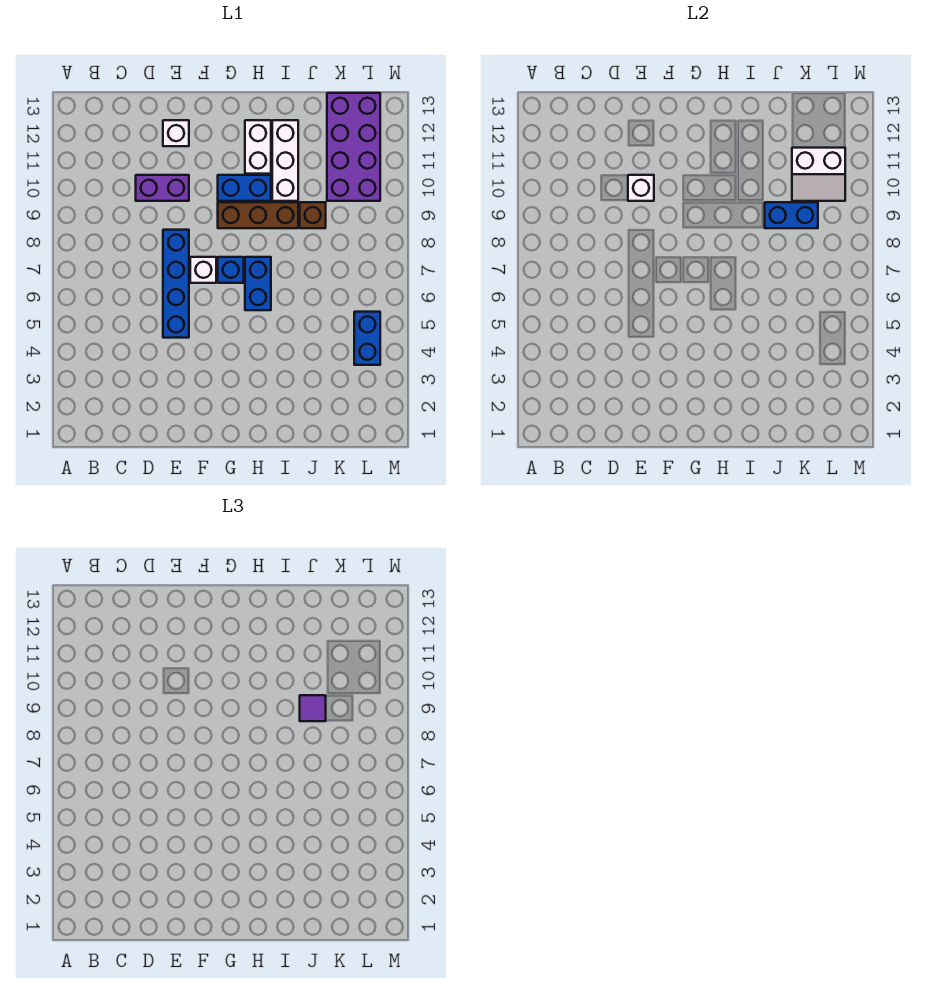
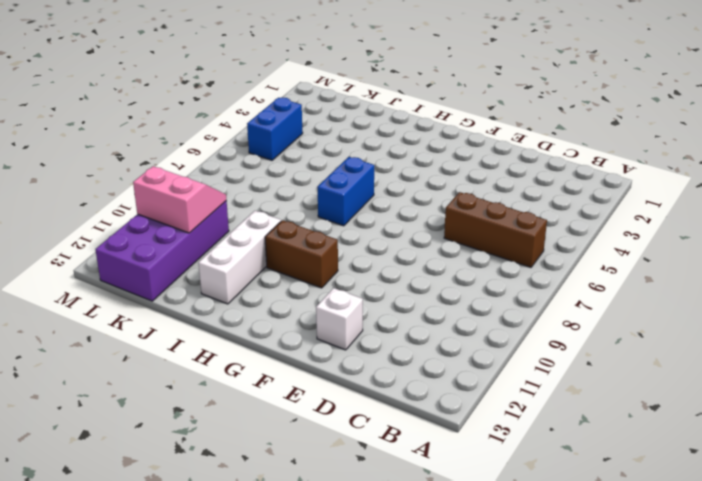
brown brick B6:D6 level 1 -> brown brick G9:I9 level 1
brown brick G10:H10 level 1 -> blue brick G10:H10 level 1
pink slope K10:L11 level 2 top 11 -> white slope K10:L11 level 2 top 11
none -> purple brick D10:E10 level 1
none -> blue brick E5:E8 level 1
none -> white brick F7 level 1

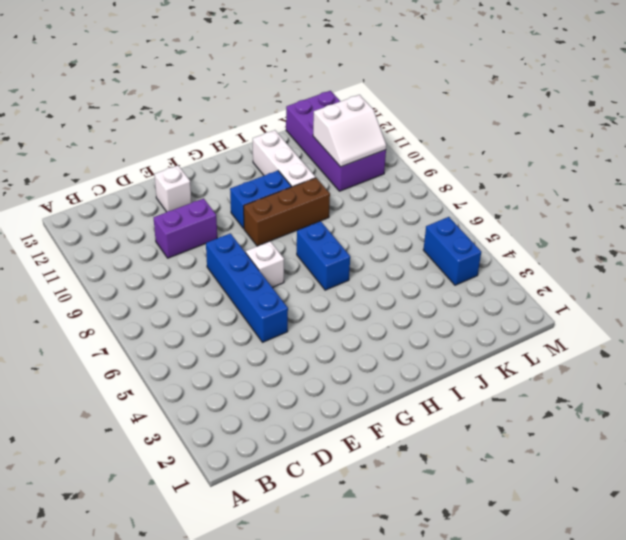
none -> blue brick G7 level 1
none -> white brick H11:H12 level 1
none -> brown brick J9 level 1

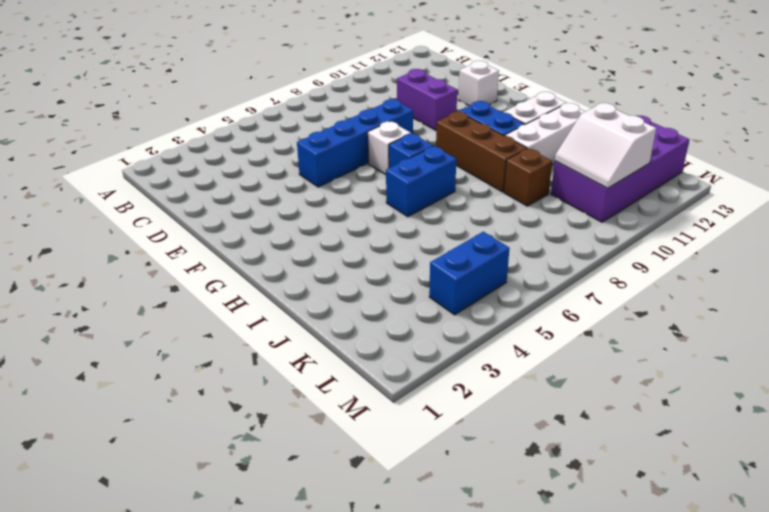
none -> white brick E10 level 2
none -> blue brick J9:K9 level 2
none -> purple tile J9 level 3

